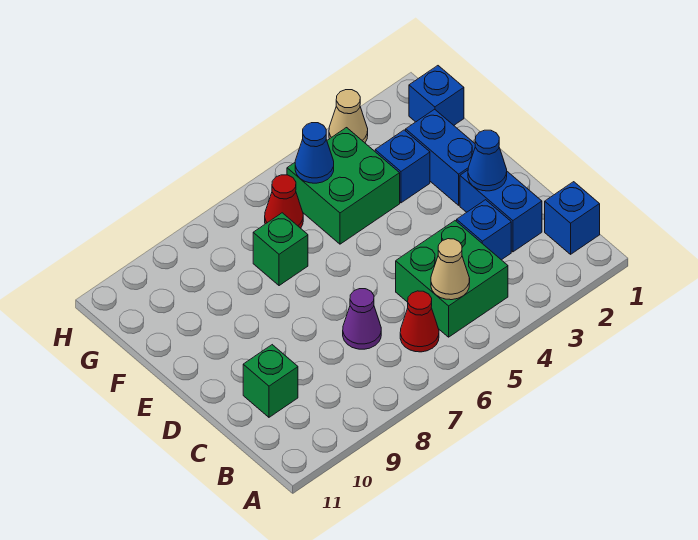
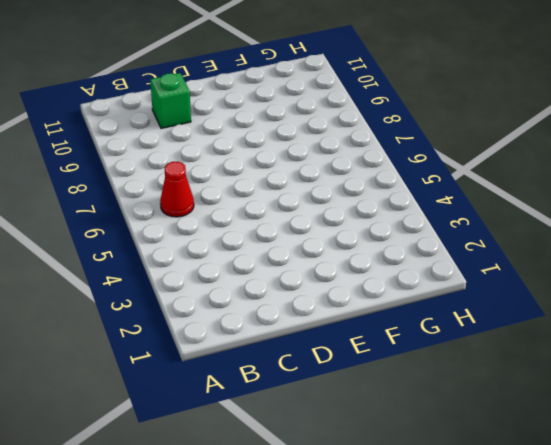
none -> blue brick B1 level 1
none -> green brick B4:C5 level 1
none -> blue brick C2:D2 level 1

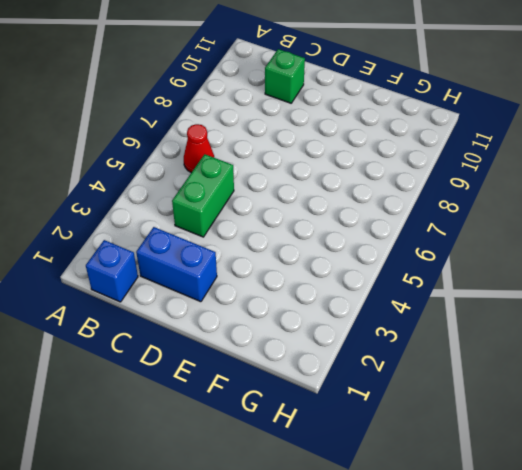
green brick C4:C5 level 1 -> green brick B4:C5 level 1
none -> blue brick C3 level 1
none -> purple cone C7 level 1
none -> blue brick E2:F2 level 1

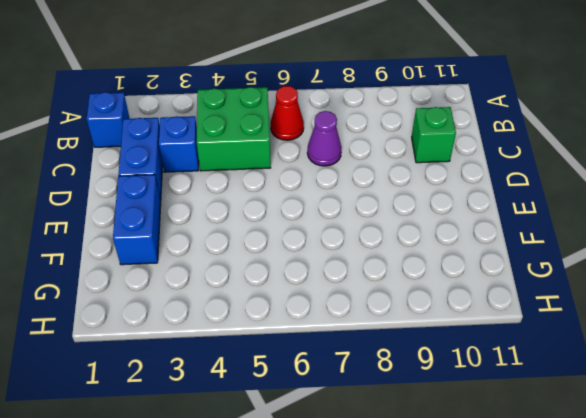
none -> blue brick F3 level 1
none -> green brick F4:G5 level 1
none -> green brick F7 level 1

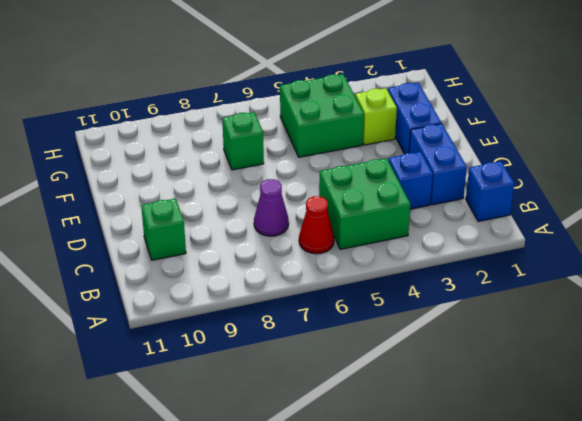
lime brick F3 level 1 -> blue brick F3 level 1
none -> blue brick G1 level 1
none -> red cone G6 level 1
none -> tan cone H3 level 1

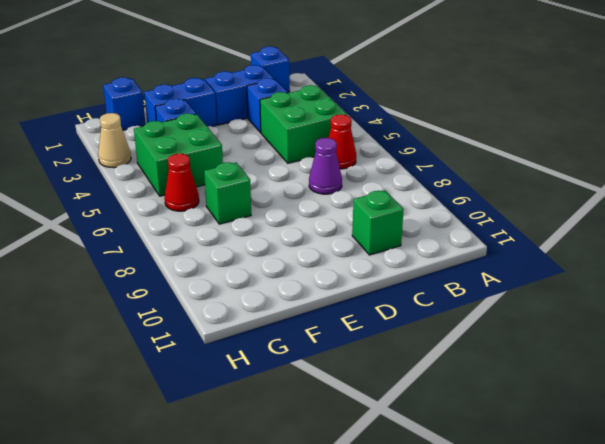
none -> tan cone B5 level 2
none -> blue cone D2 level 2
none -> blue cone G5 level 2

